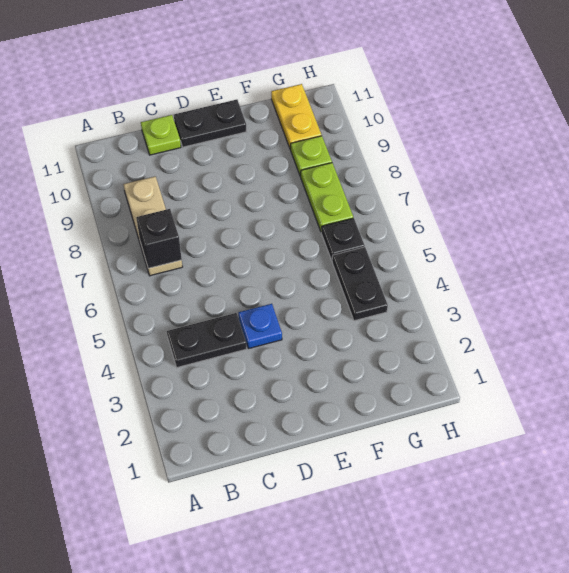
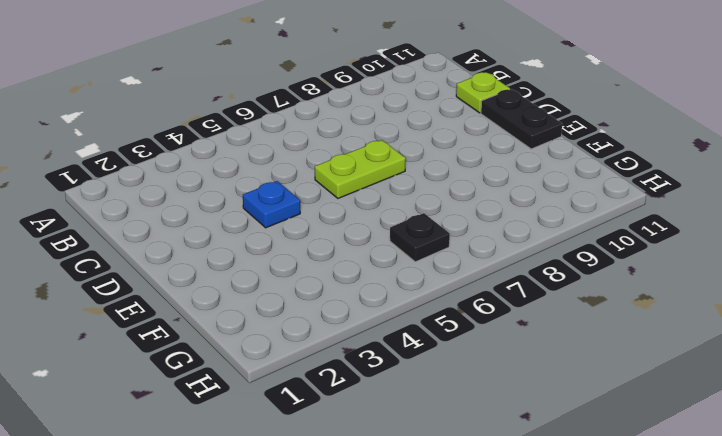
lime plate D6:D7 level 1 -> lime plate G7:G8 level 1
none -> black plate B4:C4 level 1
none -> tan plate B7:B9 level 1

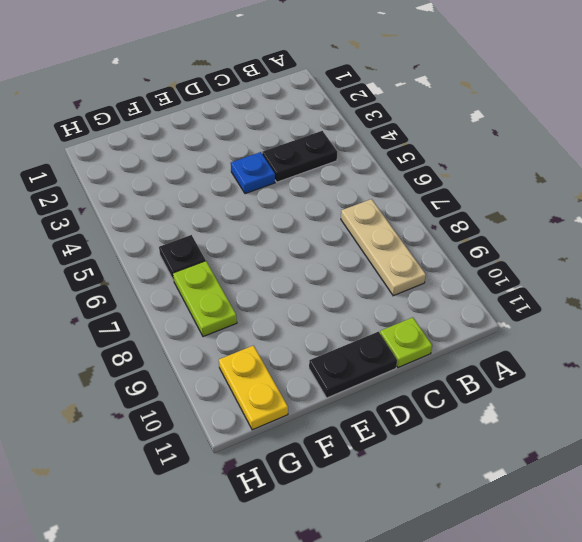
none -> black plate G4:G5 level 1
none -> lime plate G9 level 1

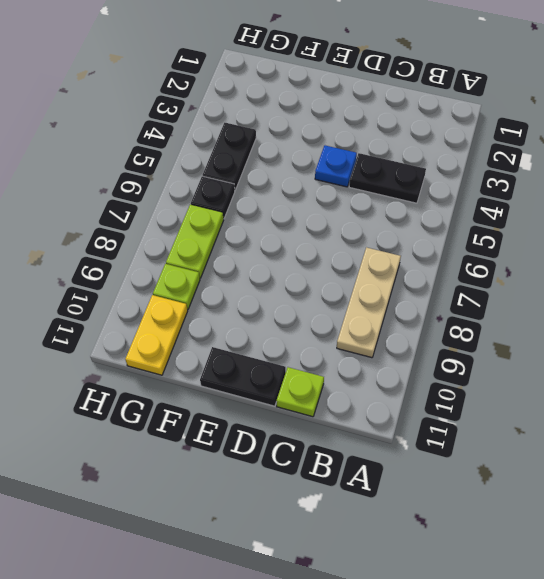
none -> black brick B7 level 2

